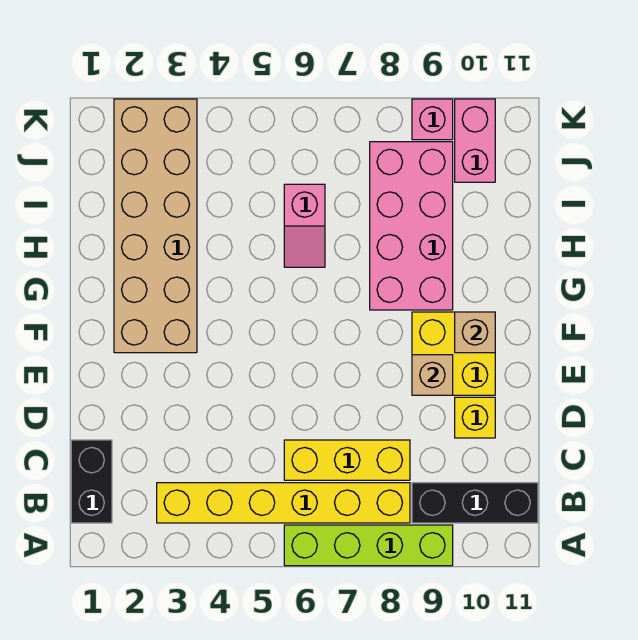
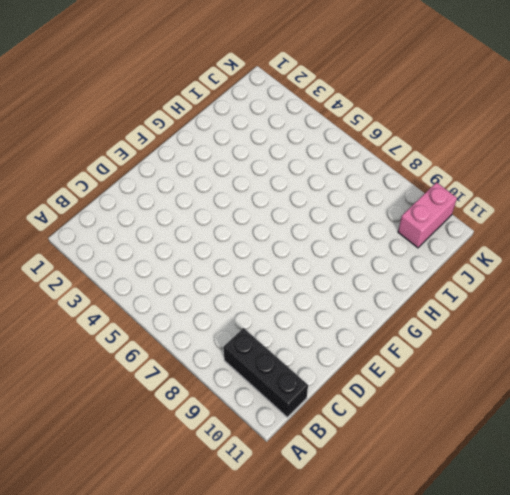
none -> lime brick A6:A9 level 1
none -> black brick B1:C1 level 1
none -> yellow brick B3:B8 level 1

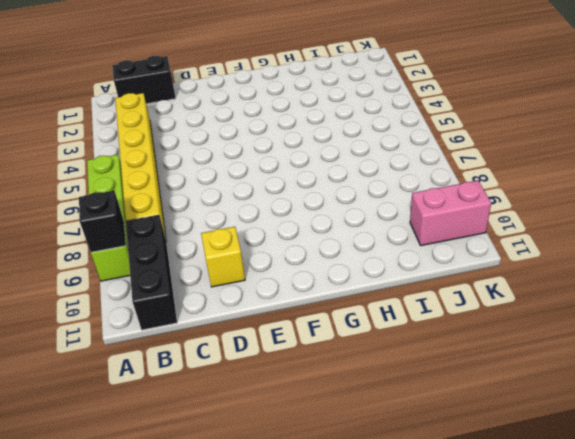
black brick A9 level 2 -> none
none -> yellow brick C6:C8 level 1
none -> yellow brick E9:F10 level 1
none -> tan brick F2:K3 level 1

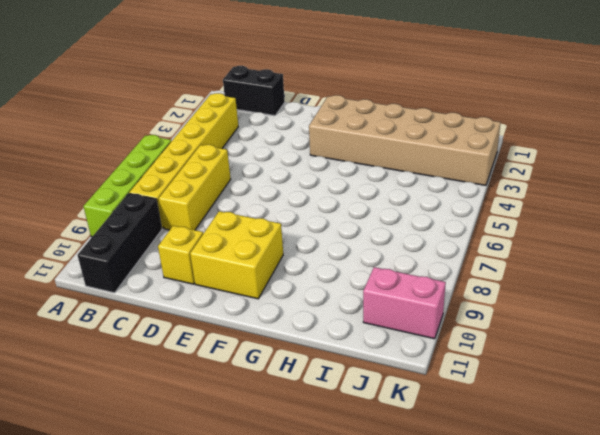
none -> pink brick G8:J9 level 1
none -> pink slope H6:I6 level 1 top I
none -> pink brick K9 level 1

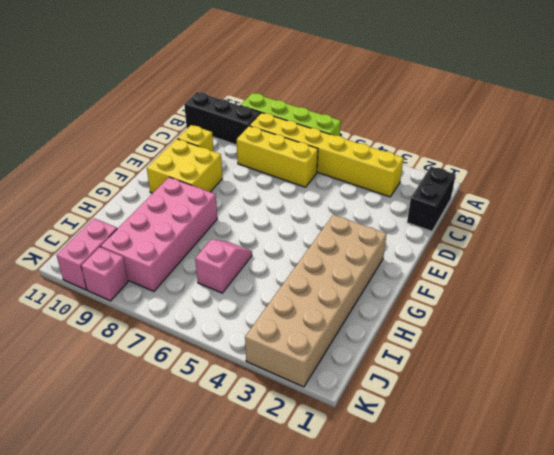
none -> tan brick E9 level 2
none -> tan brick F10 level 2

